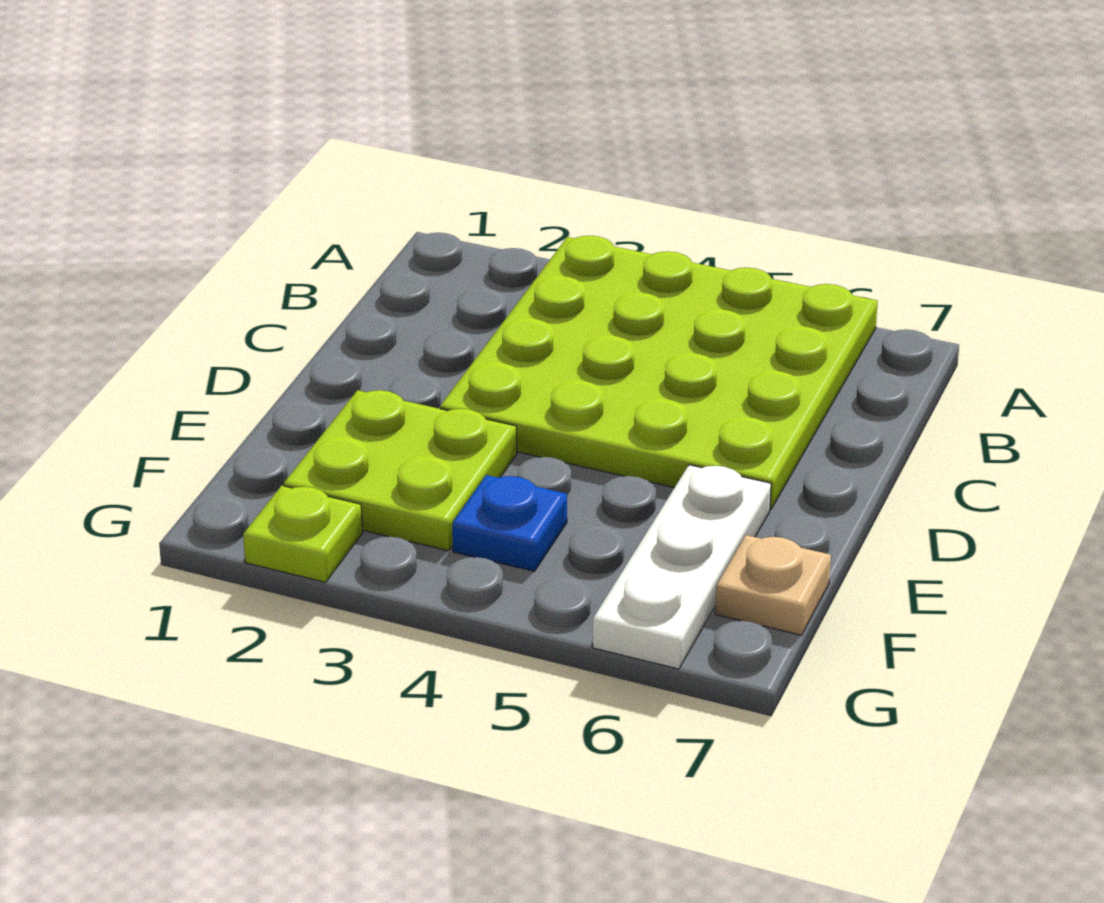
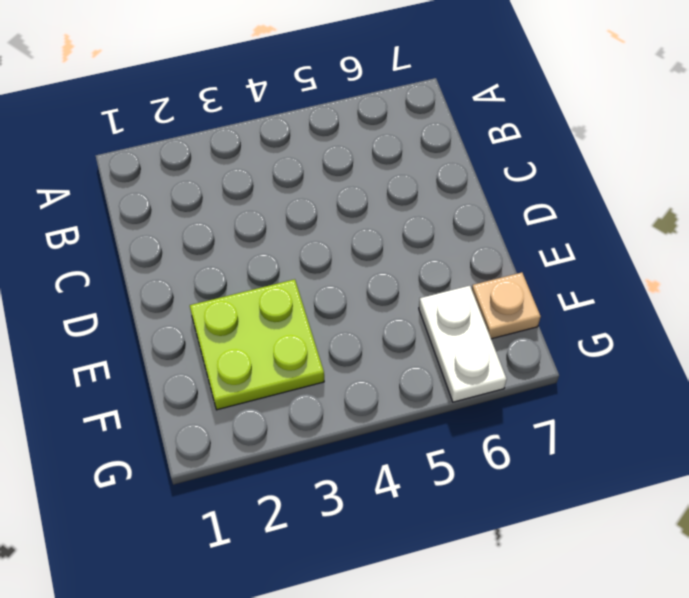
white plate F6:G6 level 1 -> white plate E6:G6 level 1
none -> lime plate A3:D6 level 1
none -> blue plate F4 level 1

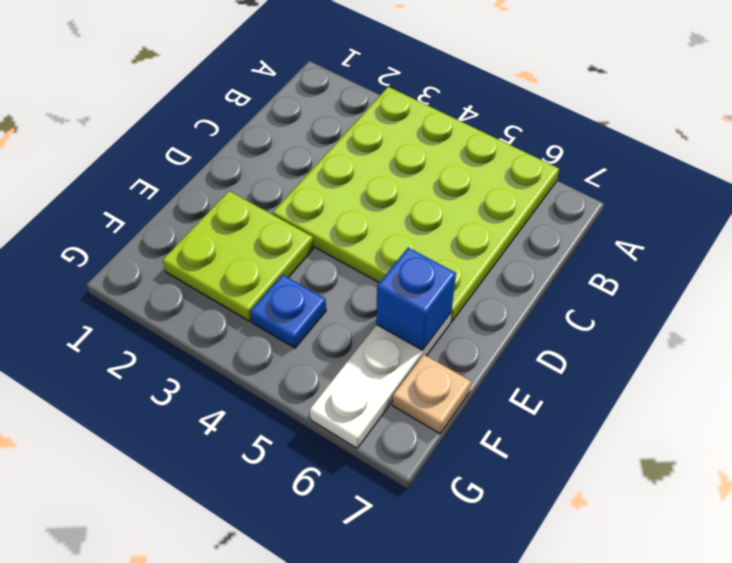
blue brick E6 level 2 -> none
none -> lime plate G2 level 1

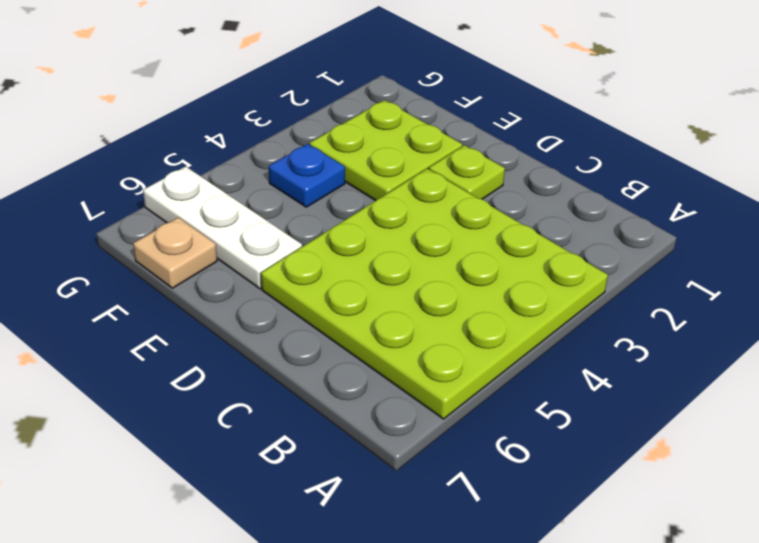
lime plate D2 level 1 -> lime plate G2 level 1

